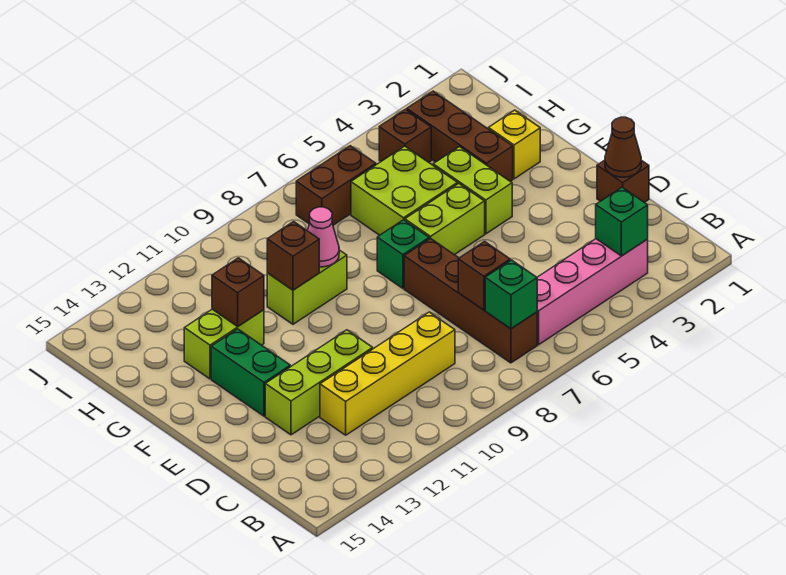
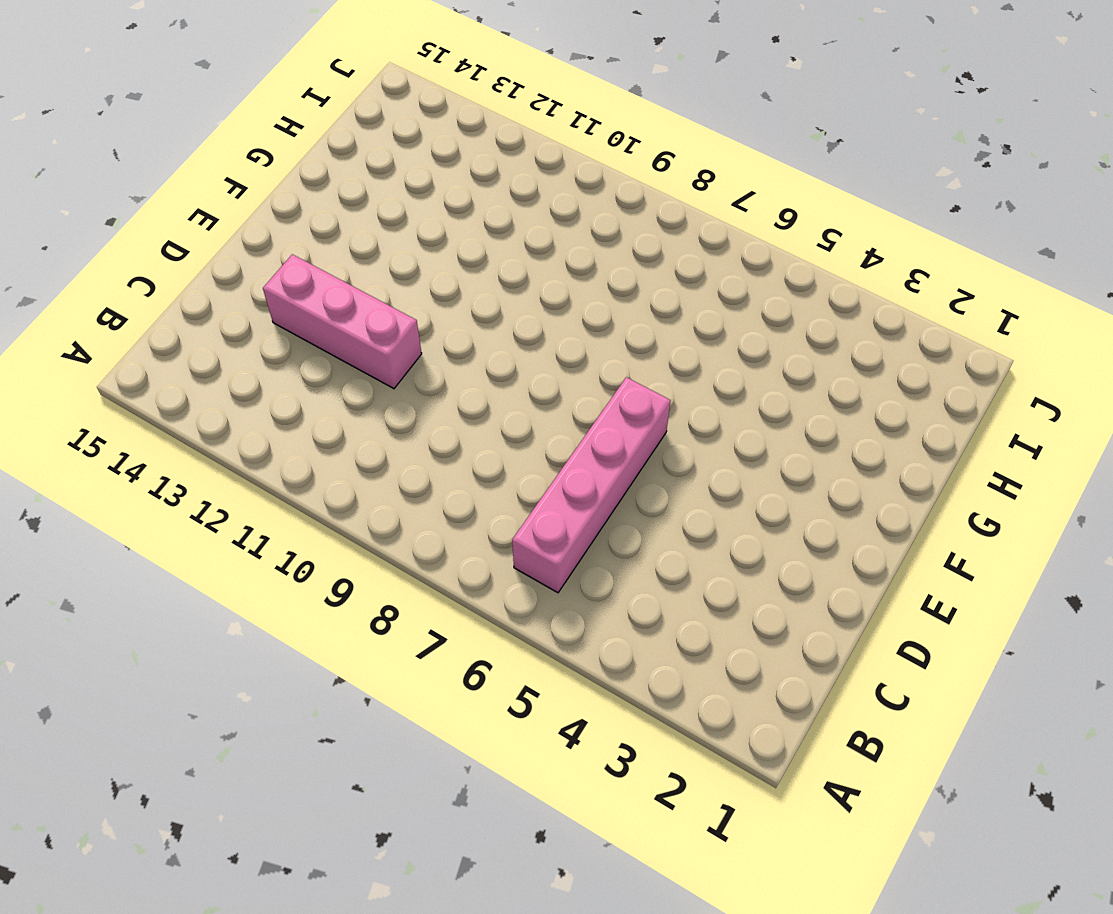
pink brick B6:E6 level 1 -> pink brick B3:B6 level 1
pink brick D11:D13 level 1 -> lime brick D11:D13 level 1
none -> brown brick B7:E7 level 1
none -> yellow brick C9:C12 level 1
none -> brown brick D1 level 1

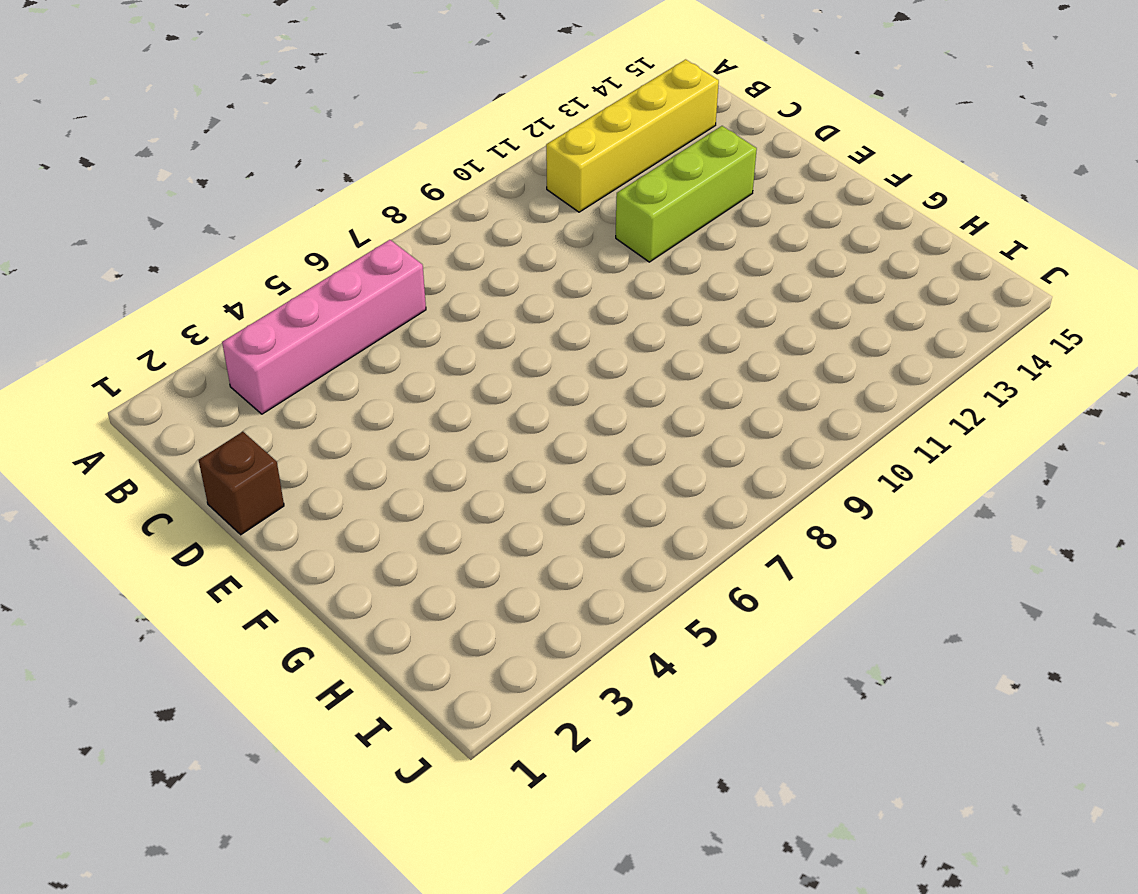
yellow brick B11:B14 level 1 -> yellow brick C9:C12 level 1
none -> brown brick B7:E7 level 1
none -> green brick E13:F13 level 1
none -> lime brick F4:G4 level 1

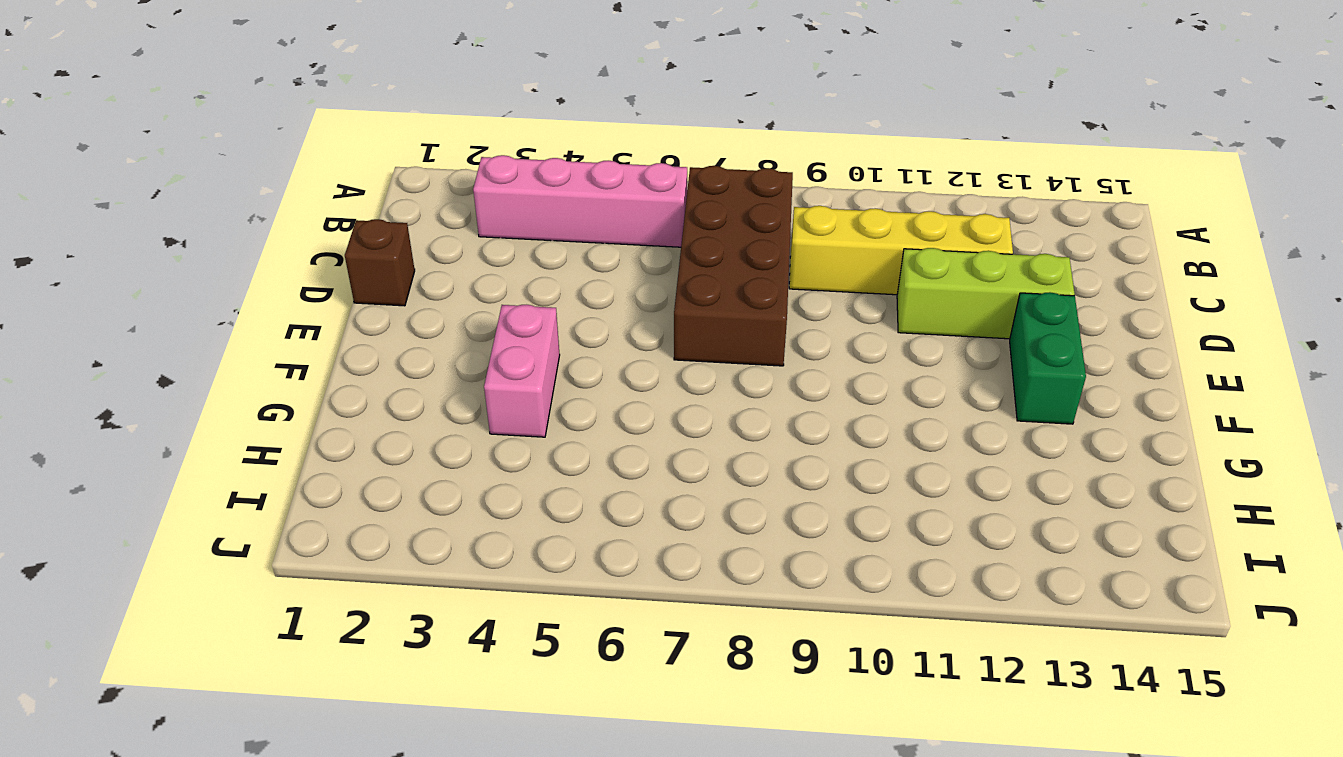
brown brick B7:E8 level 1 -> brown brick B7:E7 level 1
pink brick F4:G4 level 1 -> lime brick F4:G4 level 1
none -> lime brick F5:F6 level 1
none -> green brick F7 level 1
none -> yellow brick G2 level 1

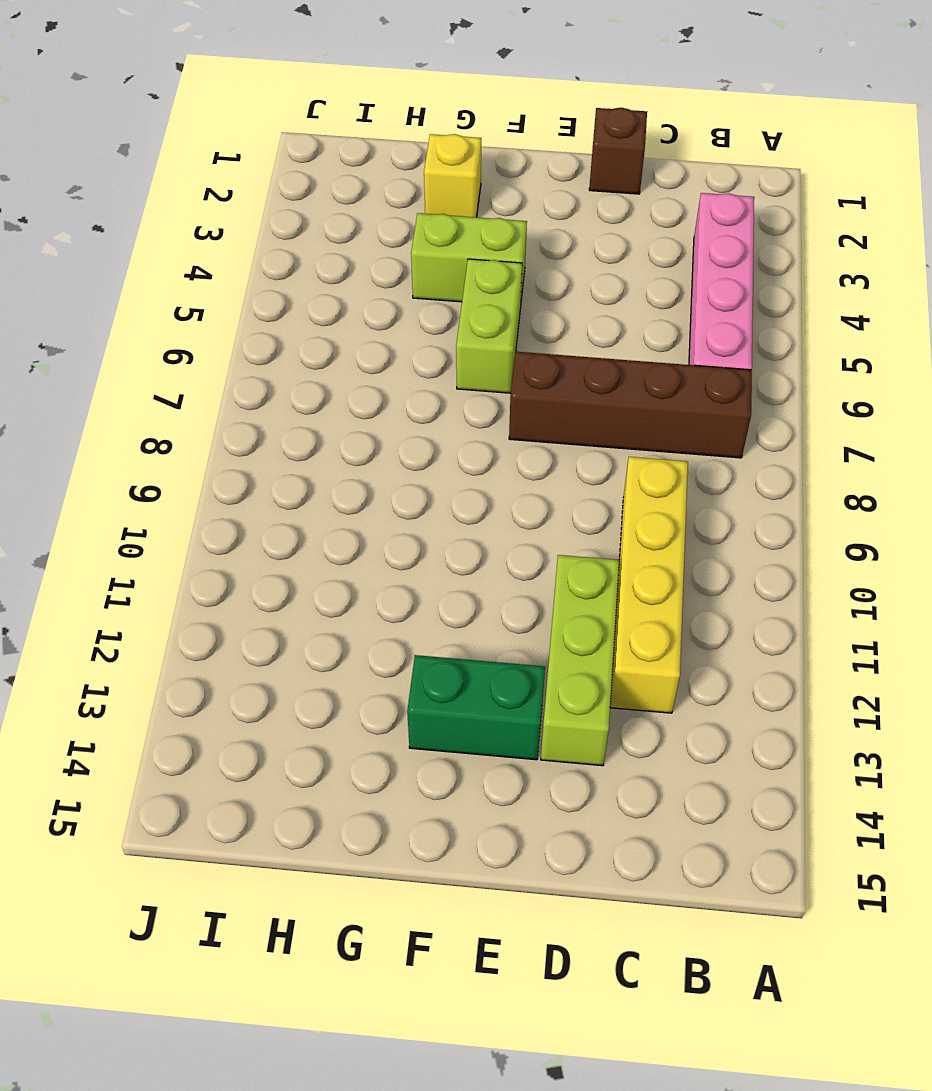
none -> green brick F7 level 1
none -> brown brick G3:I3 level 1
none -> lime brick G5:H6 level 1

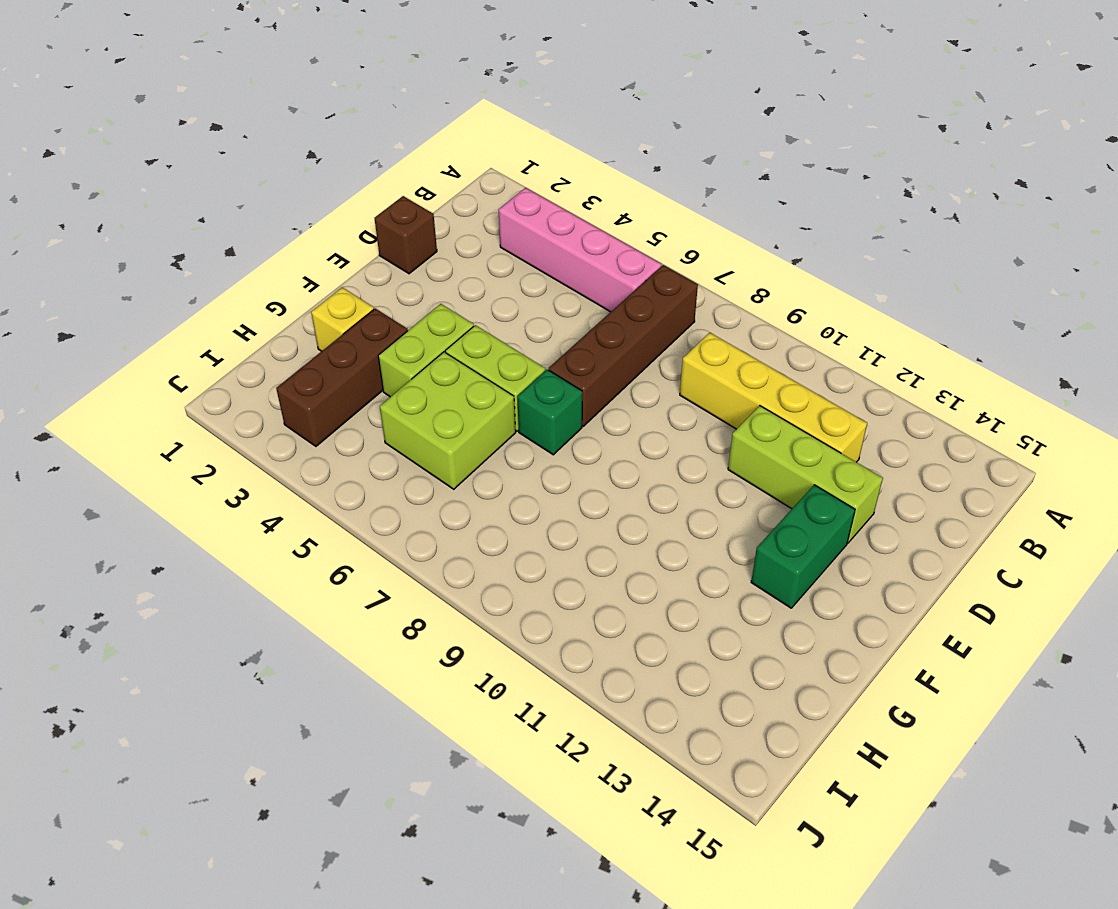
none -> lime brick G9:G10 level 1
none -> lime brick G12:G13 level 1
none -> brown brick I4 level 1

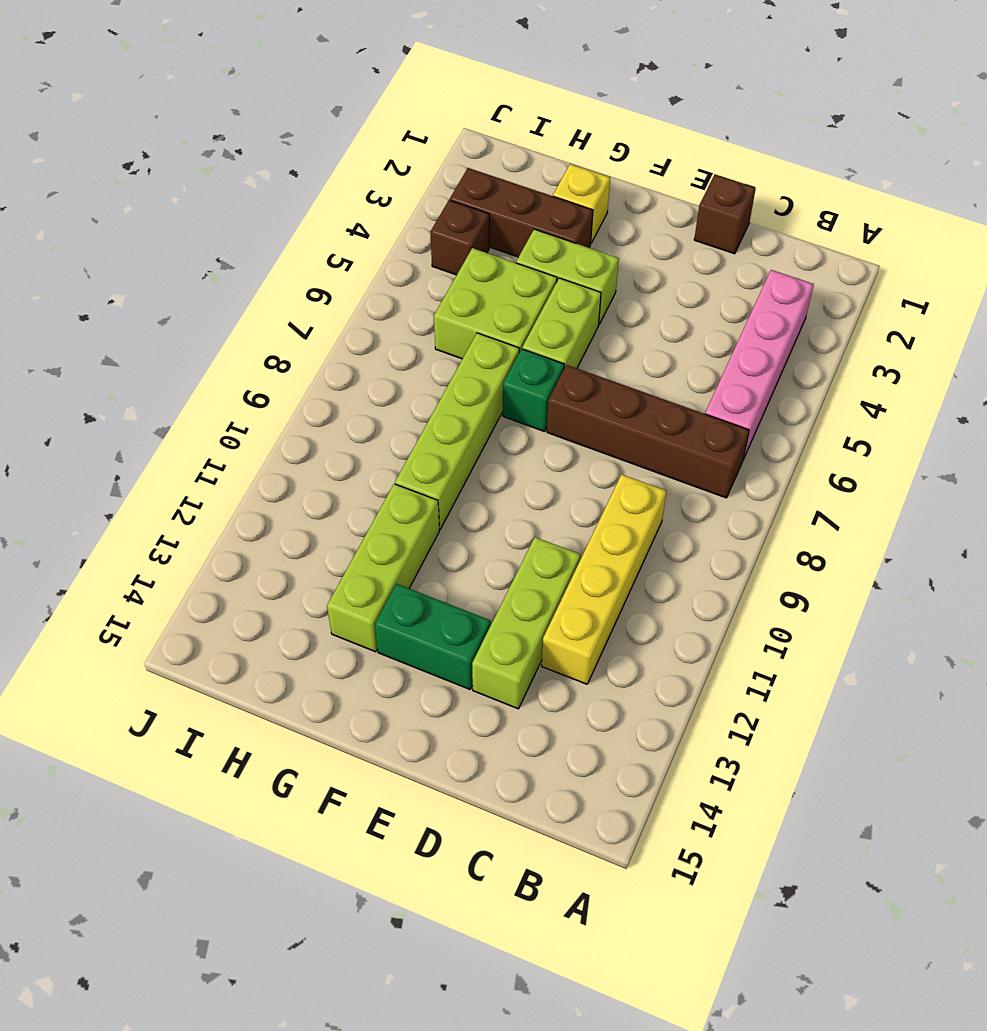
lime brick G7:G10 level 1 -> lime brick G9:G10 level 1
lime brick G11:G13 level 1 -> lime brick G12:G13 level 1
none -> brown brick I6:I7 level 1
none -> green brick B3 level 2
none -> green brick B7 level 2

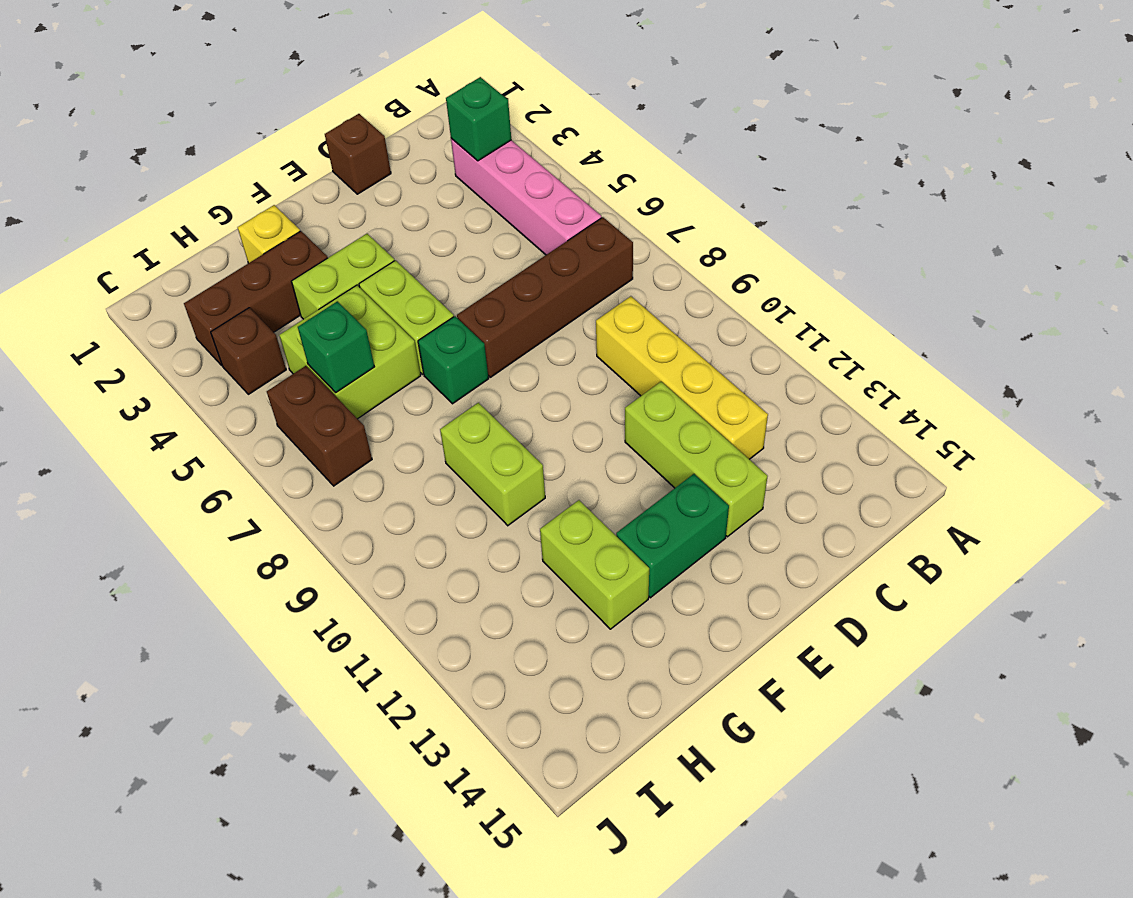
green brick H6 level 2 -> green brick B7 level 2
none -> brown brick C7 level 2
none -> brown cone D1 level 2
none -> pink cone G9 level 2

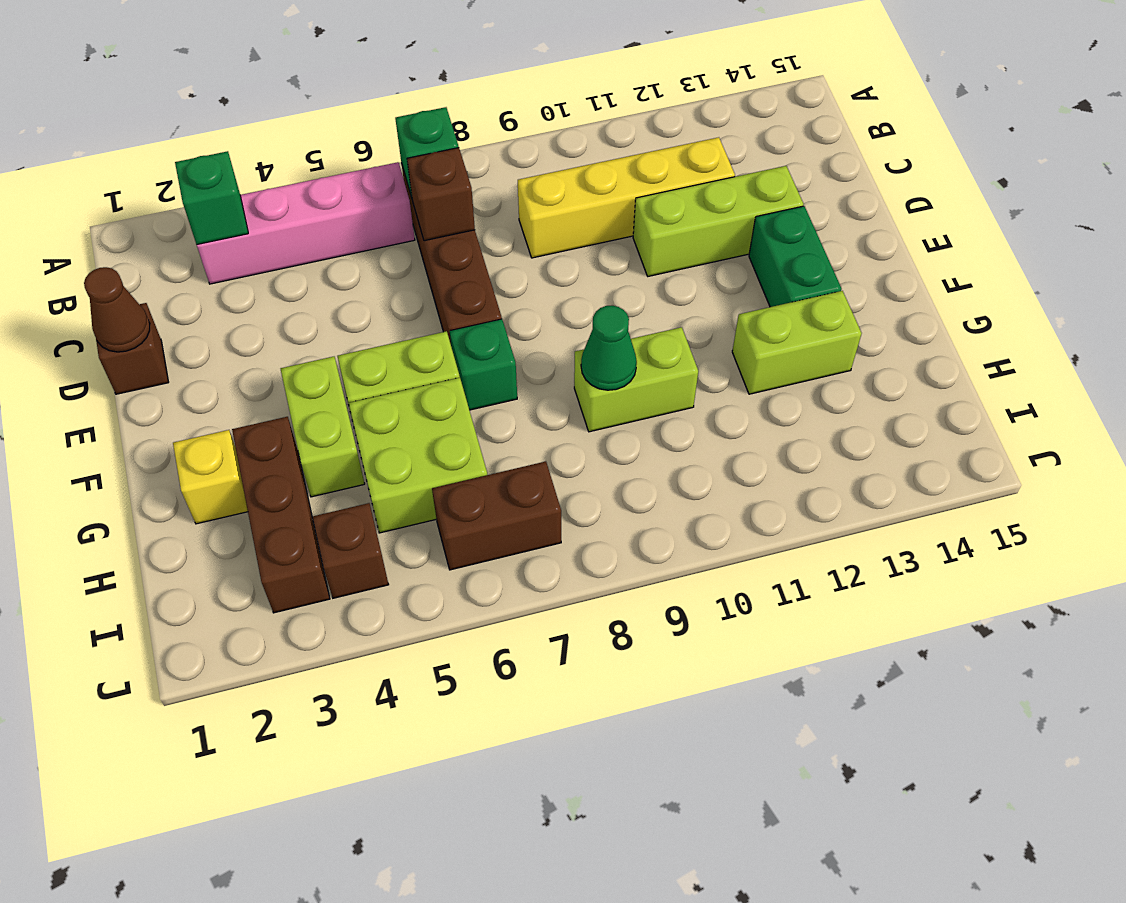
green cone G9 level 2 -> pink cone G9 level 2
none -> brown brick G10 level 2
none -> brown brick G12 level 2

